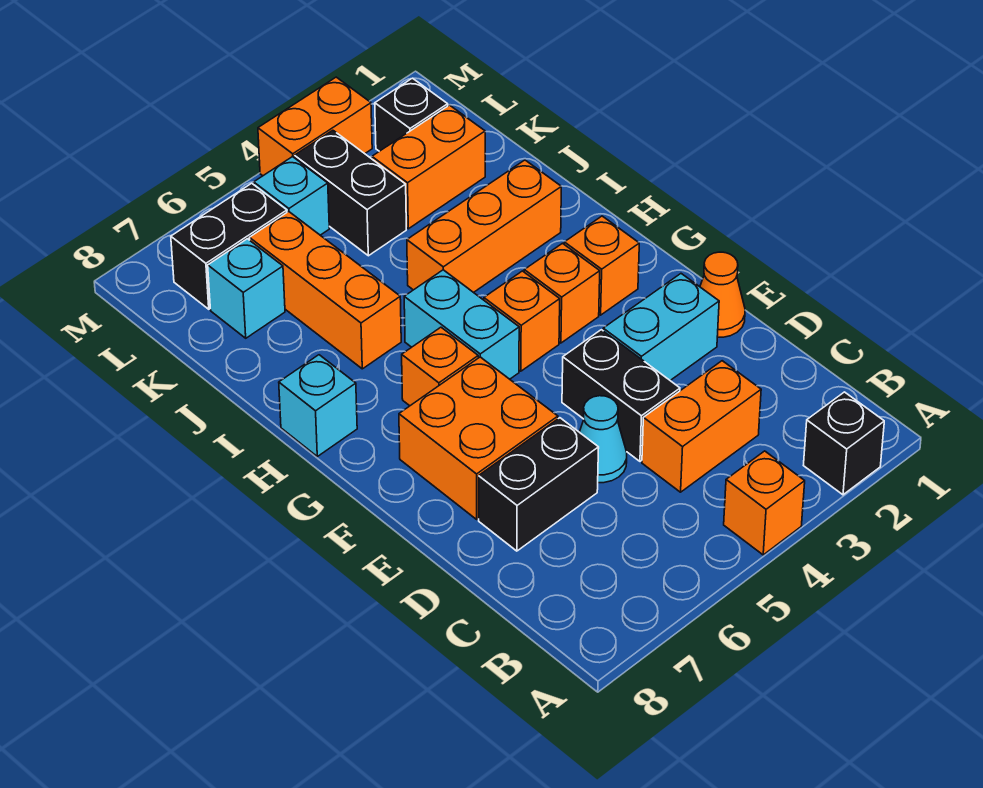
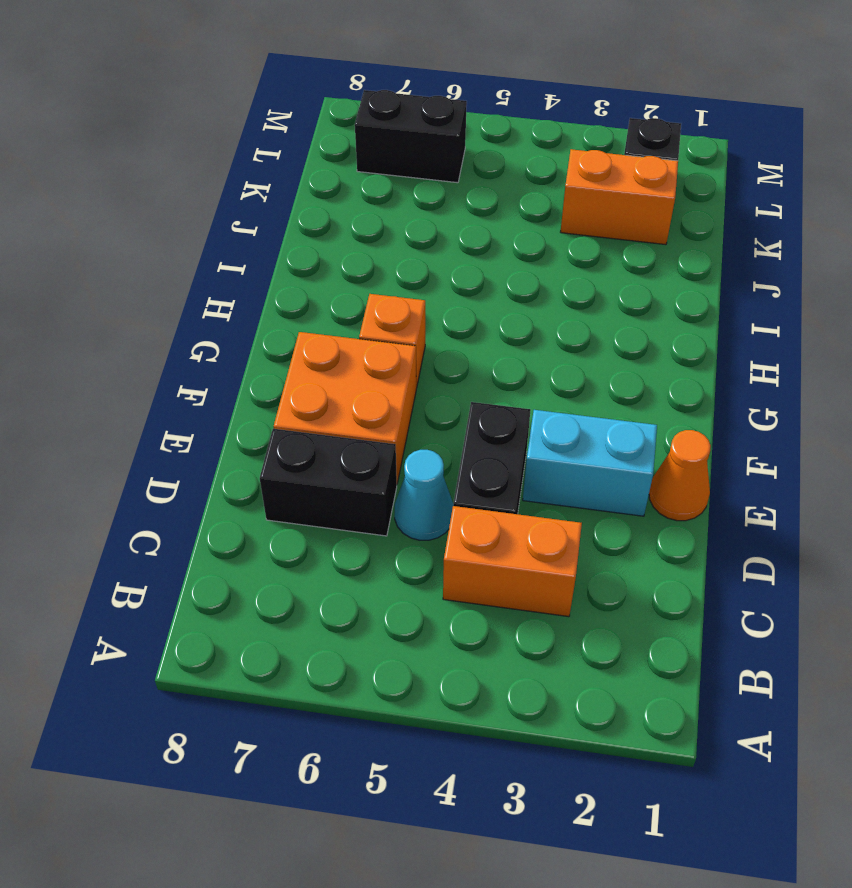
none -> black brick A2 level 1
none -> orange brick A4 level 1
none -> orange brick G2 level 1

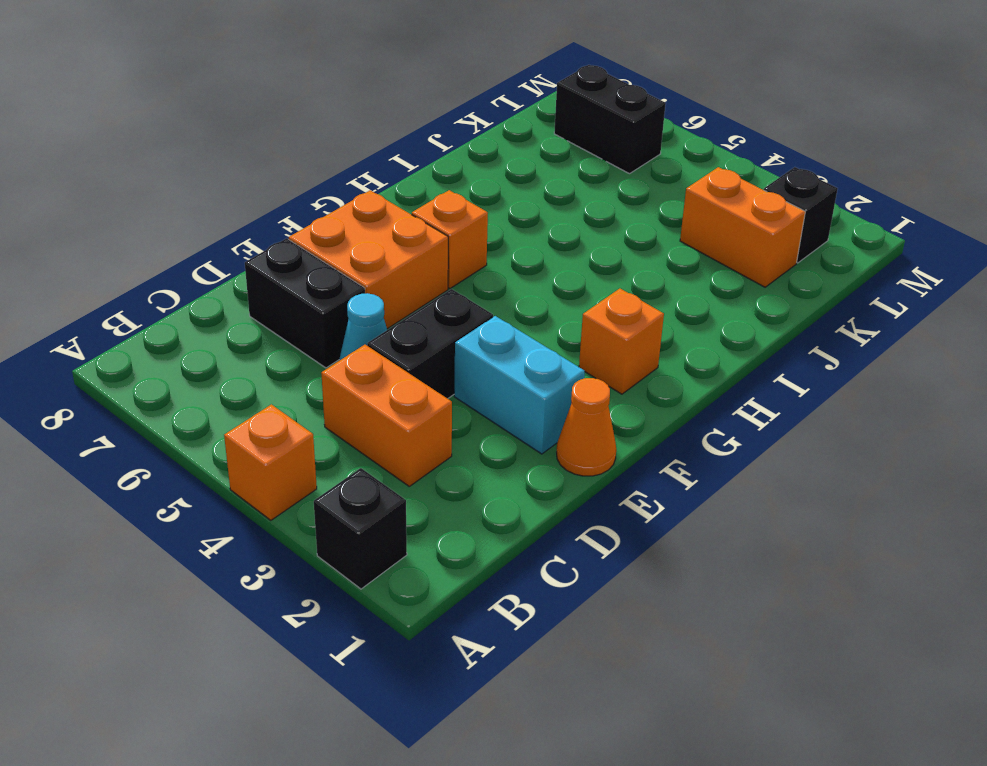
none -> orange brick G3 level 1
none -> orange brick G4 level 1
none -> cyan brick G5:H5 level 1

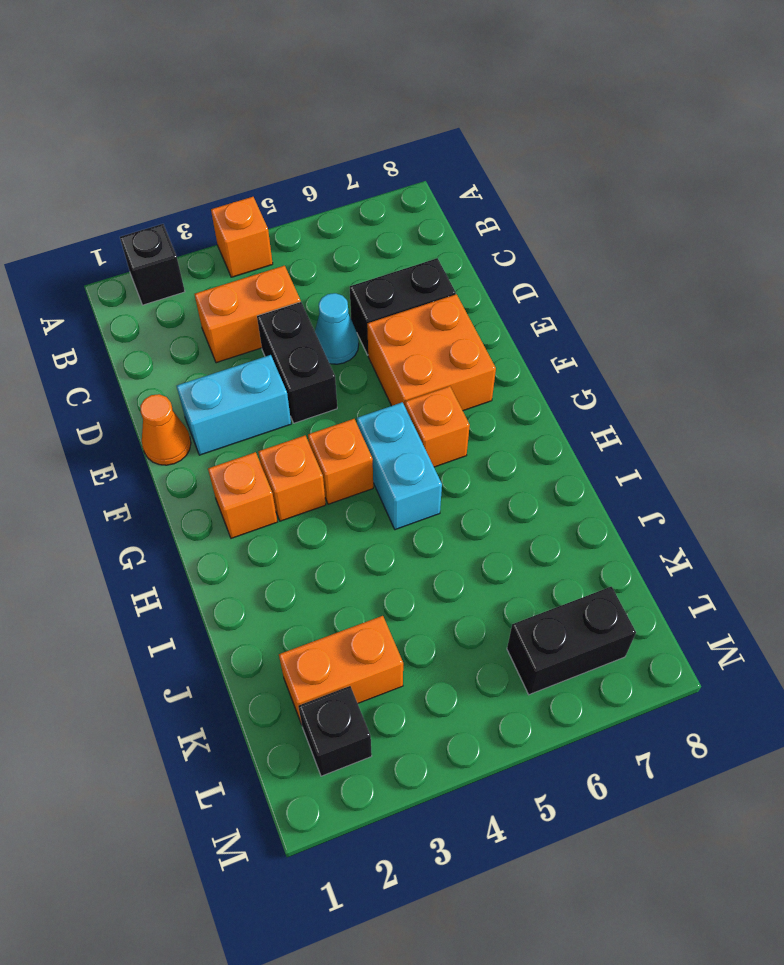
none -> cyan brick H8 level 1
none -> orange brick I2:I4 level 1
none -> orange brick I6:K6 level 1

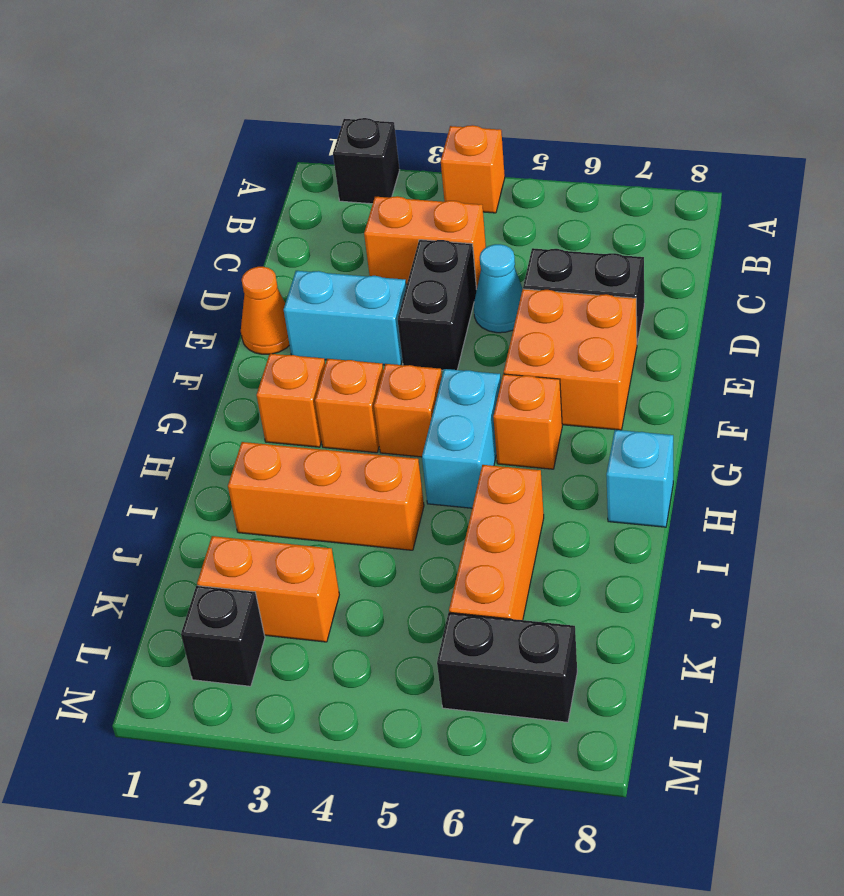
none -> black brick K4:L4 level 1
none -> cyan brick K7 level 1
none -> cyan brick L5 level 1

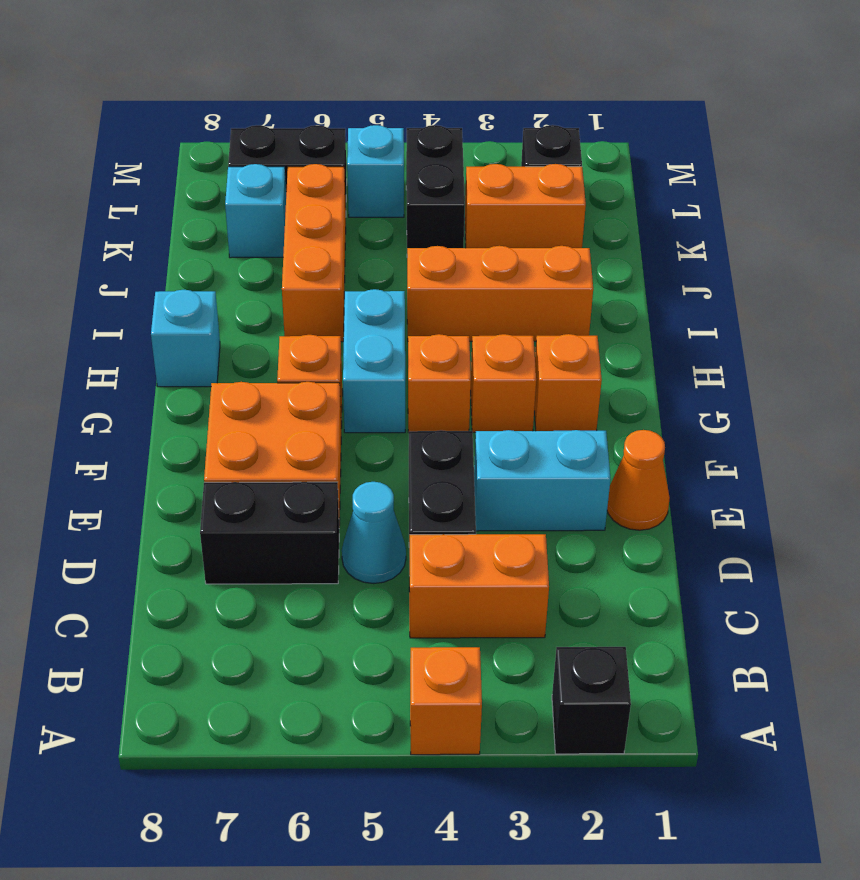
none -> orange brick M3:M4 level 1

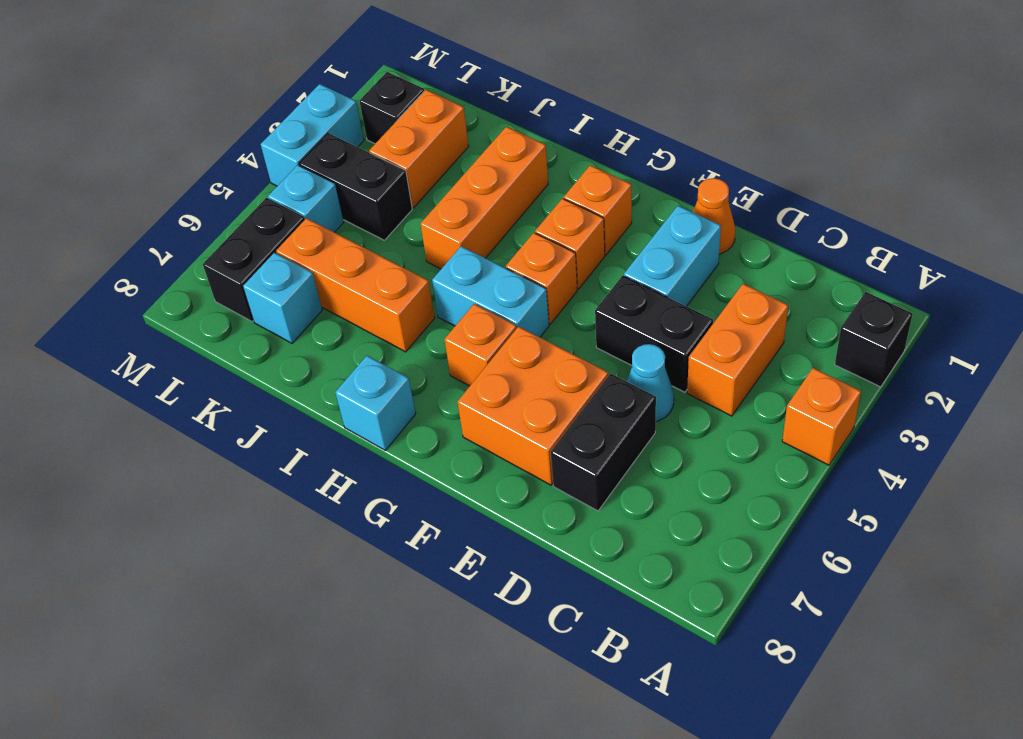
cyan brick M3:M4 level 1 -> orange brick M3:M4 level 1

